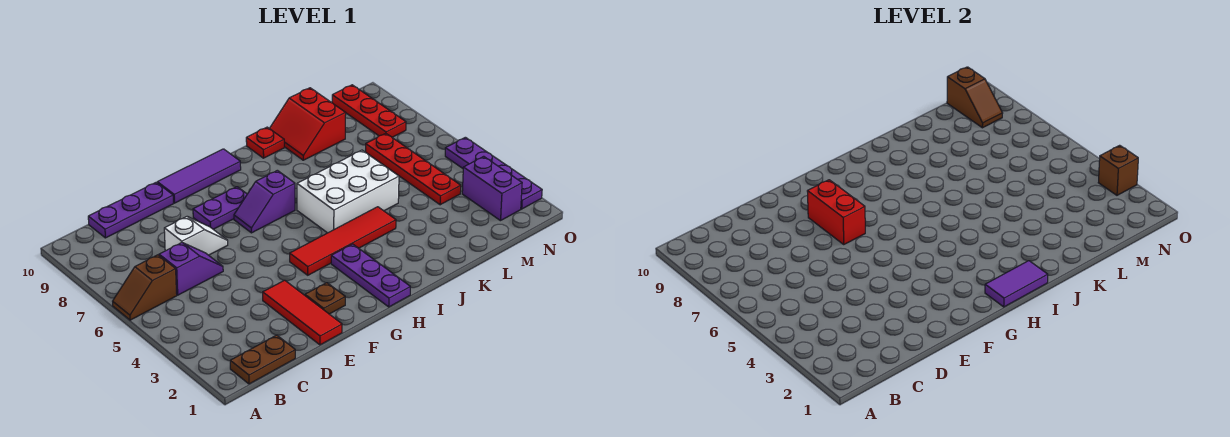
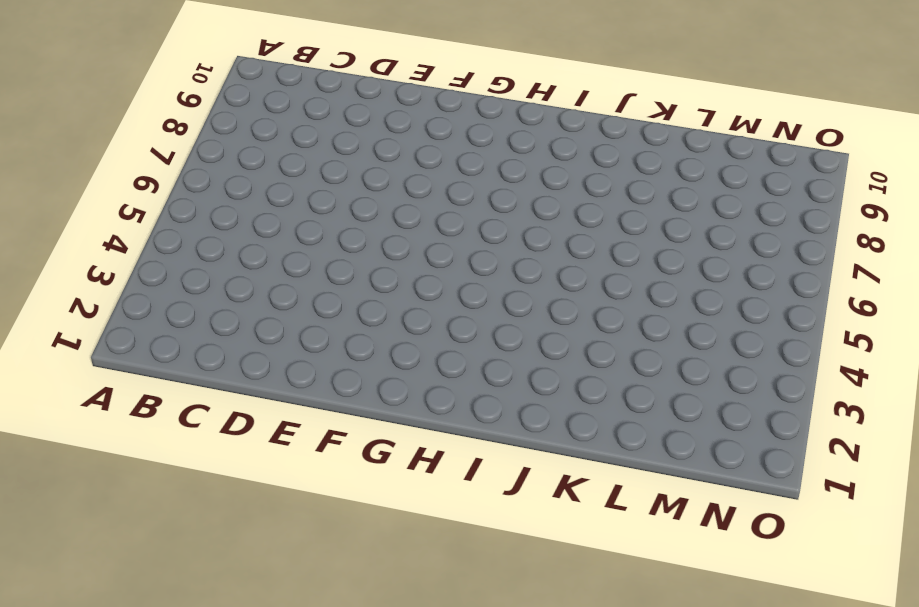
none -> brown slope A6:B6 level 1 top B
none -> brown plate B1:C1 level 1
none -> purple slope C6:D6 level 1 top C

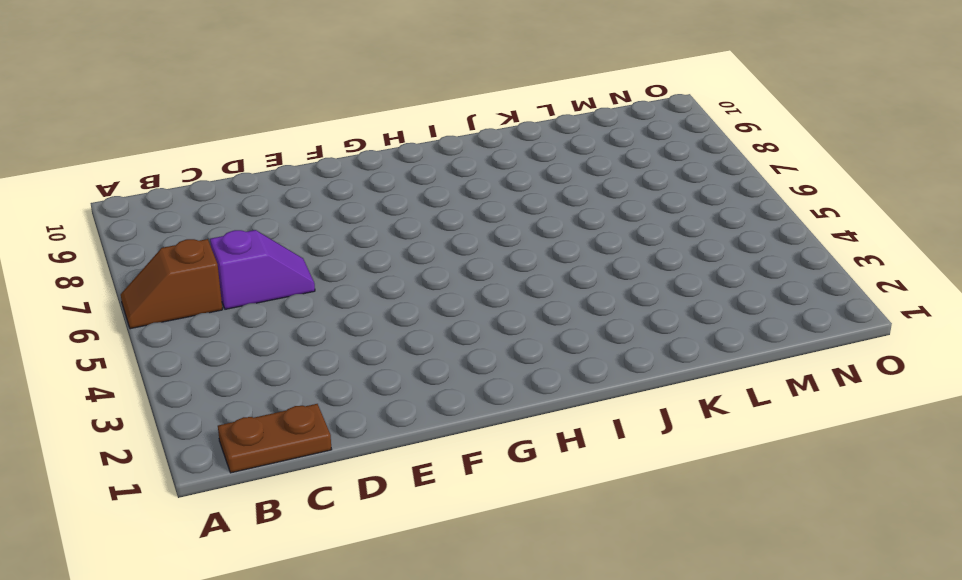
none -> purple plate C10:E10 level 1
none -> white slope D7:E7 level 1 top D
none -> red tile E1:E3 level 1

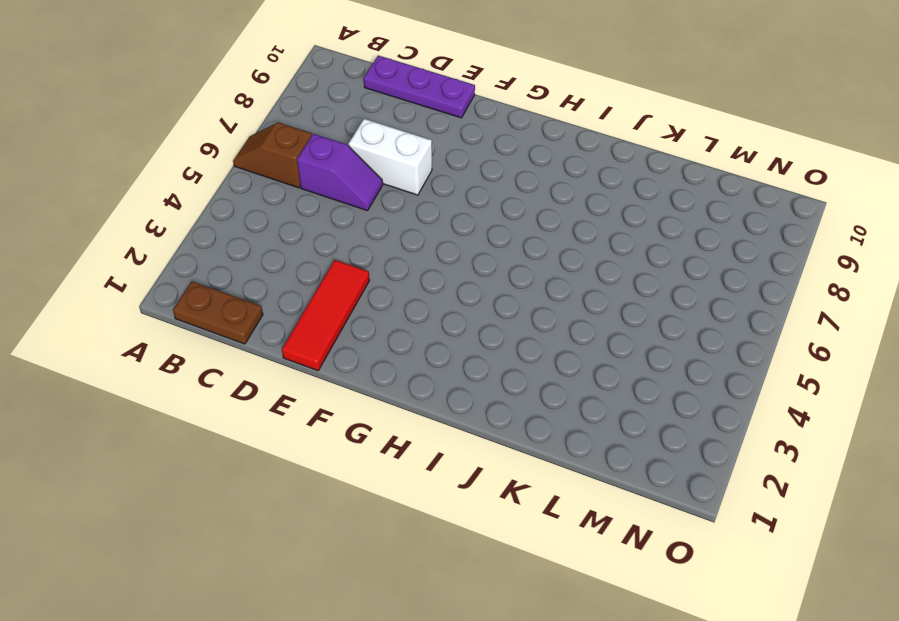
white brick D7:E7 level 1 -> white slope D7:E7 level 1 top D
none -> brown plate F2 level 1
none -> purple plate F8:G8 level 1
none -> purple tile F10:H10 level 1

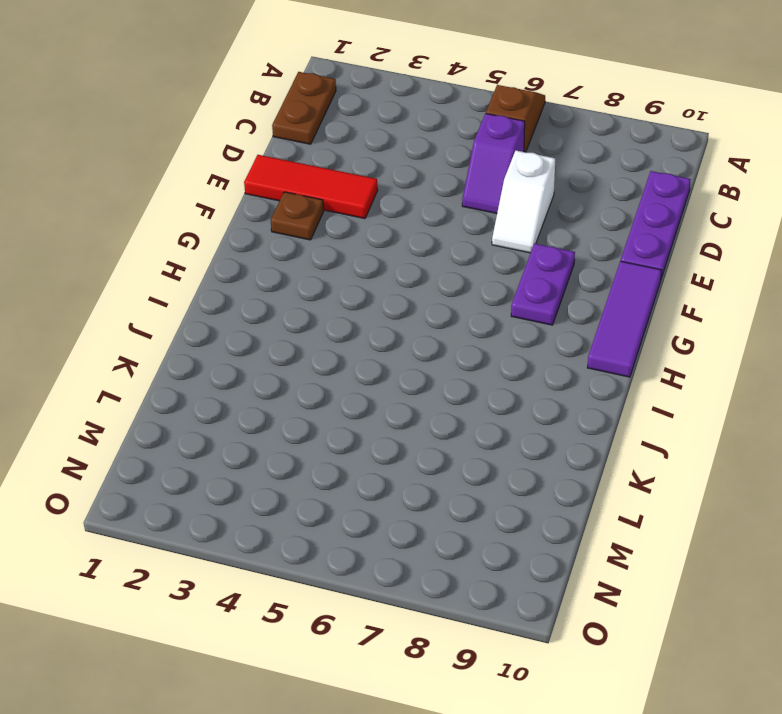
none -> red tile G4:J4 level 1
none -> purple slope G7:H7 level 1 top H
none -> purple plate H1:H3 level 1

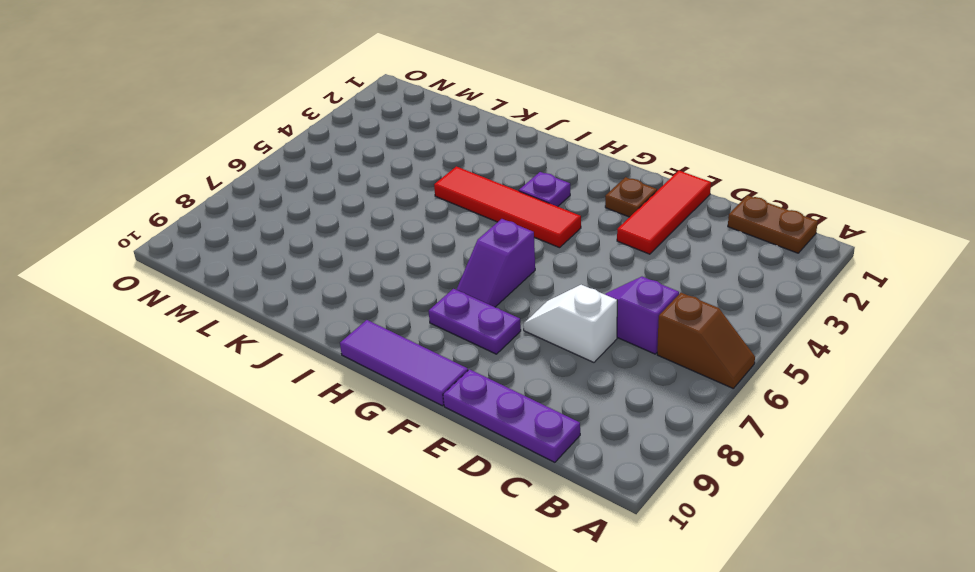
purple slope G6:G7 level 1 top 6 -> purple slope G7:H7 level 1 top H
purple plate H3 level 1 -> purple plate H1:H3 level 1
none -> white brick I5:K6 level 1
none -> red plate J10 level 1
none -> red slope K9:L10 level 1 top L

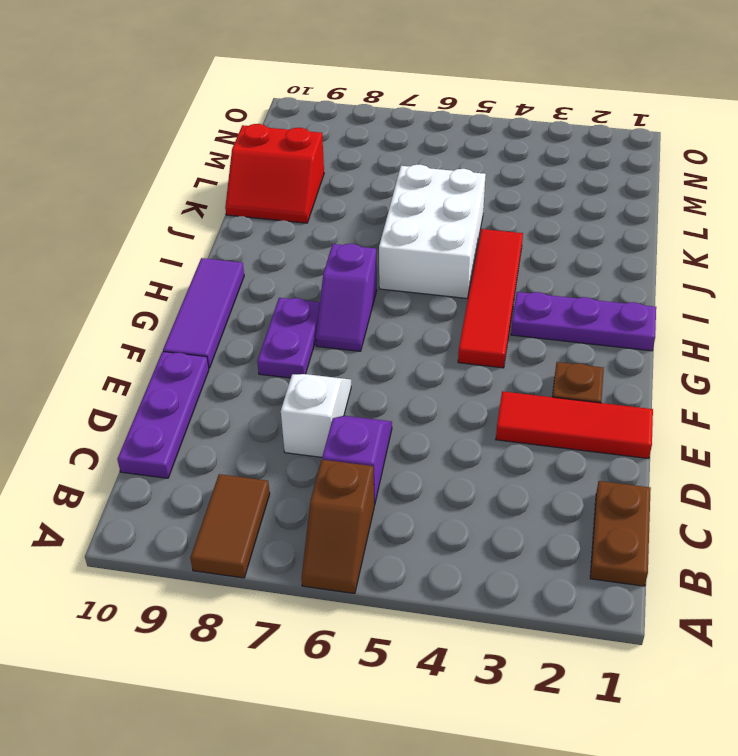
brown tile A8:B8 level 1 -> none
none -> red plate J10 level 1
none -> red plate M4:M7 level 1
none -> purple brick N2:N3 level 1

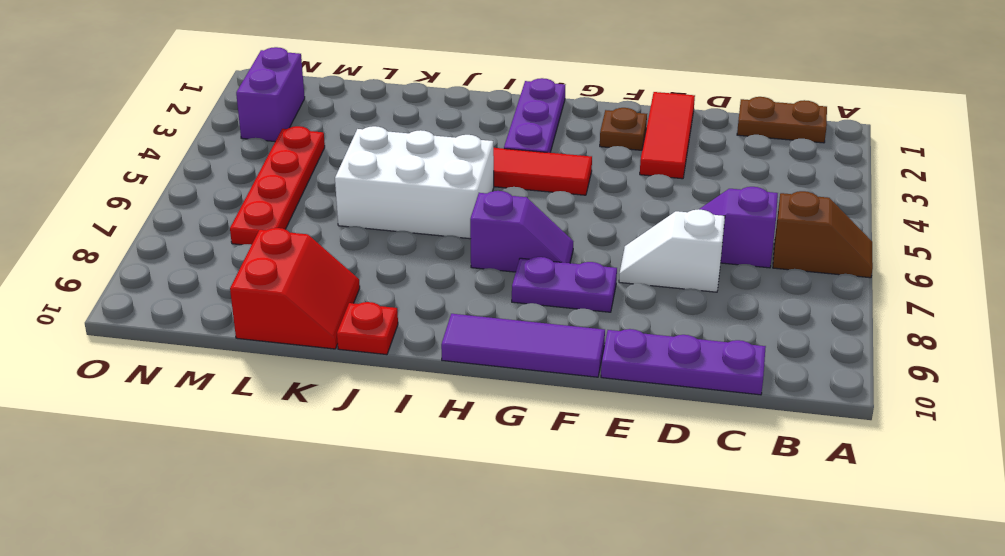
none -> red plate N8:N10 level 1
none -> purple plate O2:O5 level 1
none -> red brick F7:F8 level 2

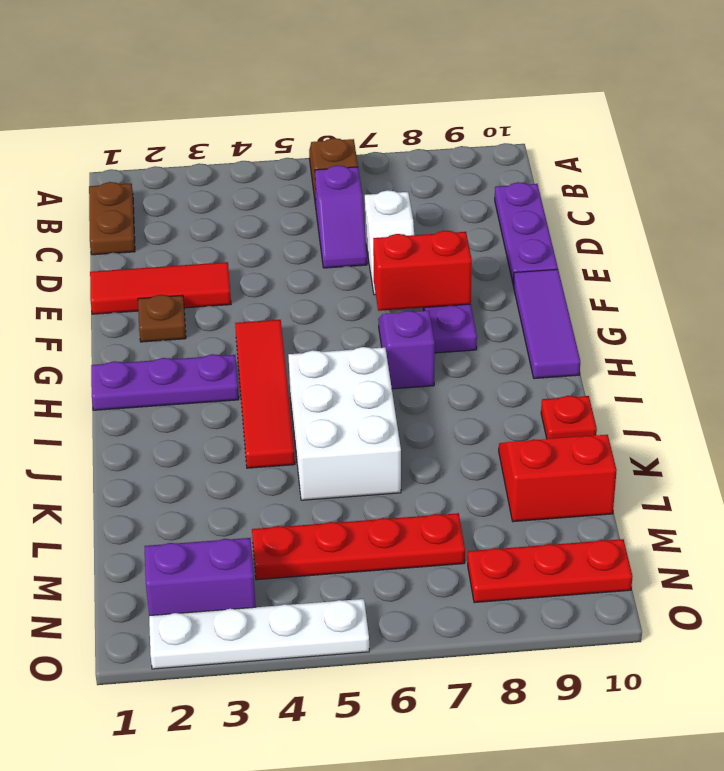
white plate O2:O5 level 1 -> purple plate O2:O5 level 1
none -> purple tile H1:I1 level 2
none -> brown slope N9:N10 level 2 top 10
none -> brown brick O3 level 2

